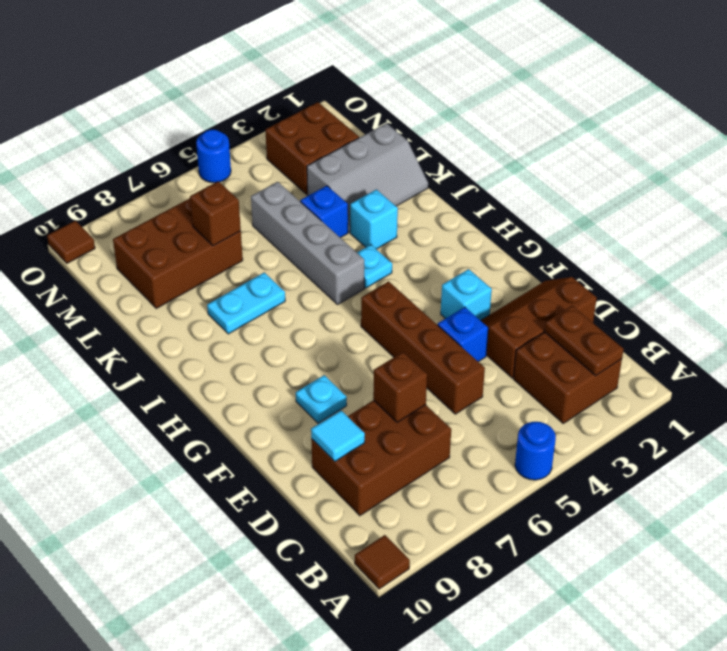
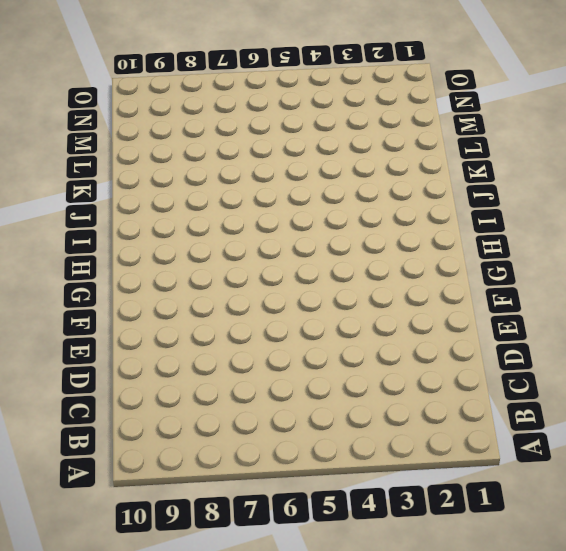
none -> blue round brick A5 level 1
none -> brown tile A10 level 1
none -> brown brick B2:C3 level 1

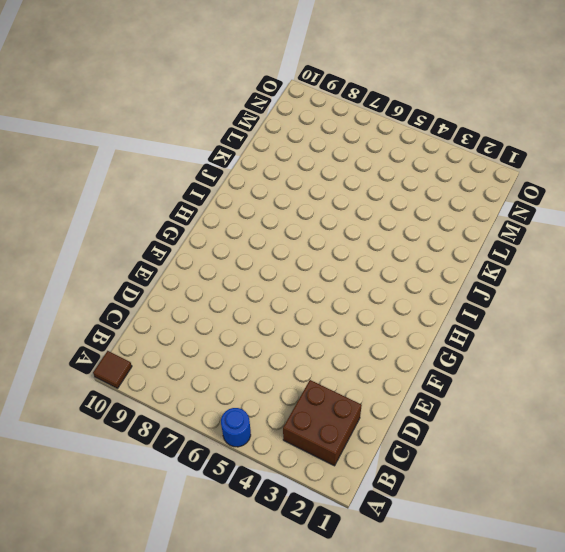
none -> brown brick C7:D9 level 1
none -> brown slope D1:E3 level 1 top D
none -> brown brick D5:G5 level 1

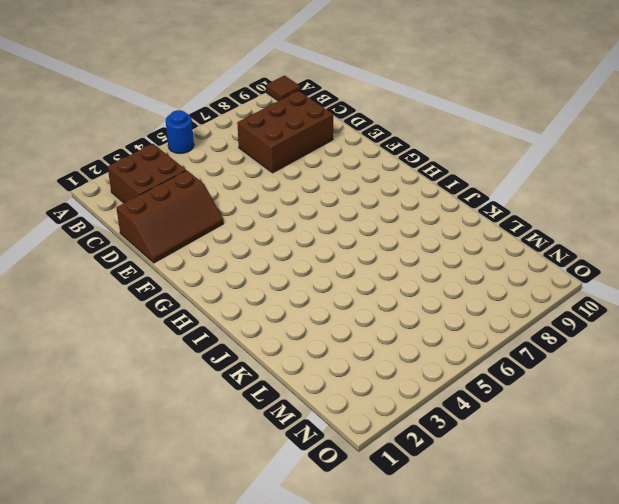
none -> brown brick D5:G5 level 1
none -> blue brick E4 level 1
none -> cyan brick F3 level 1

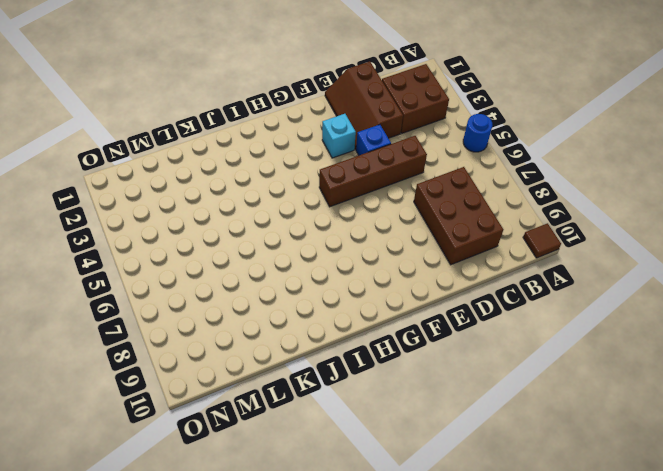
none -> cyan plate F8 level 1
none -> cyan plate I4 level 1
none -> grey brick I5:L5 level 1

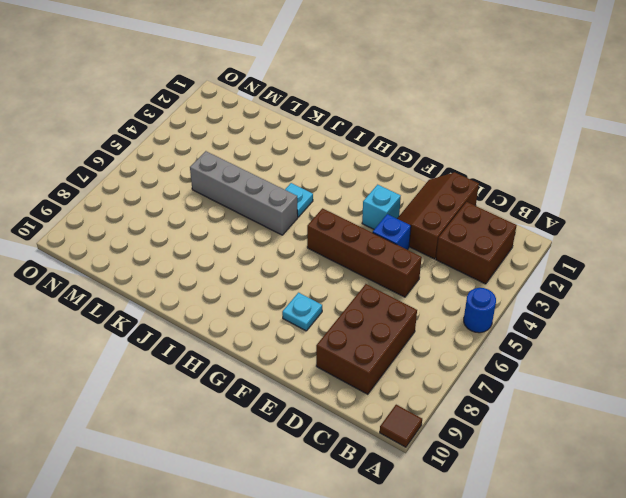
none -> cyan brick J3 level 1
none -> cyan plate J7:J8 level 1
none -> grey slope K1:L3 level 1 top L

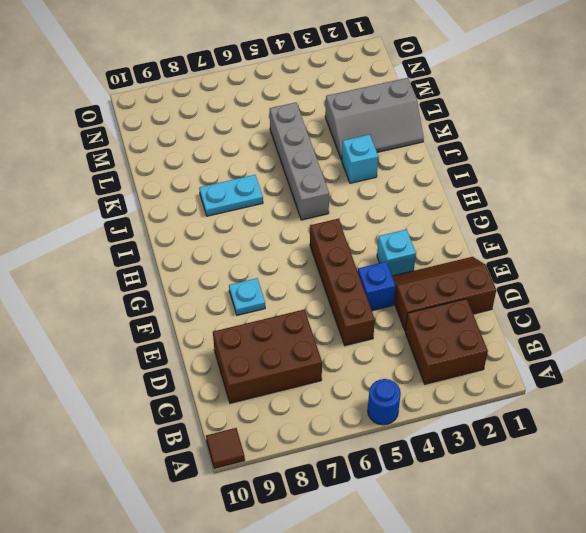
none -> cyan plate I4 level 1
none -> blue brick K4 level 1
none -> brown brick L7:M9 level 1

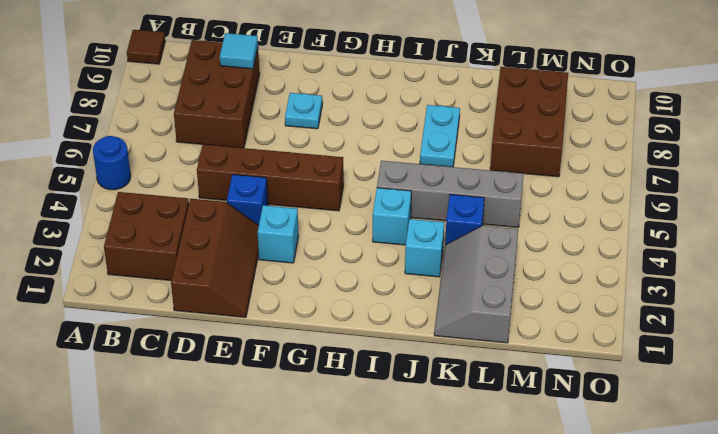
cyan brick I4 level 1 -> cyan plate I4 level 1
none -> brown brick M2:N3 level 1
none -> blue round brick O5 level 1
none -> brown tile O10 level 1

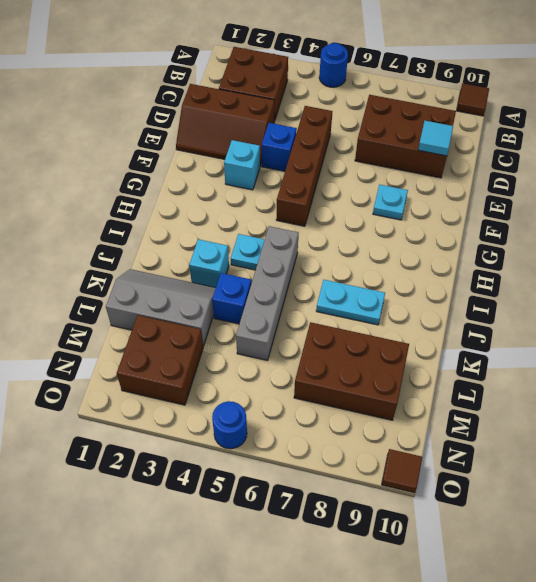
none -> brown plate B2:C2 level 2
none -> brown brick D7 level 2
none -> brown brick L7 level 2

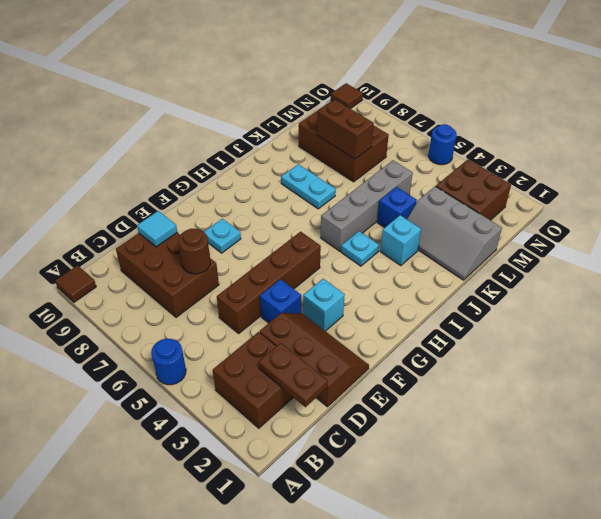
brown plate C1:C2 level 2 -> brown plate B2:C2 level 2
brown round brick D7 level 2 -> brown brick D7 level 2
brown brick L7:L8 level 2 -> brown brick L7 level 2

